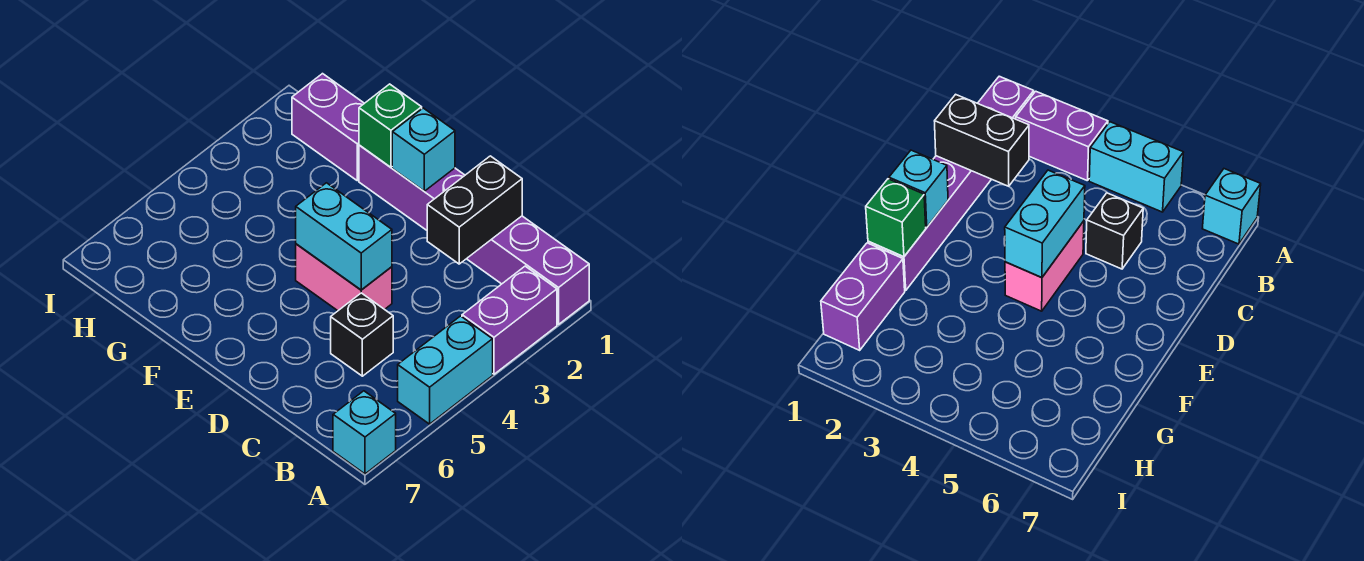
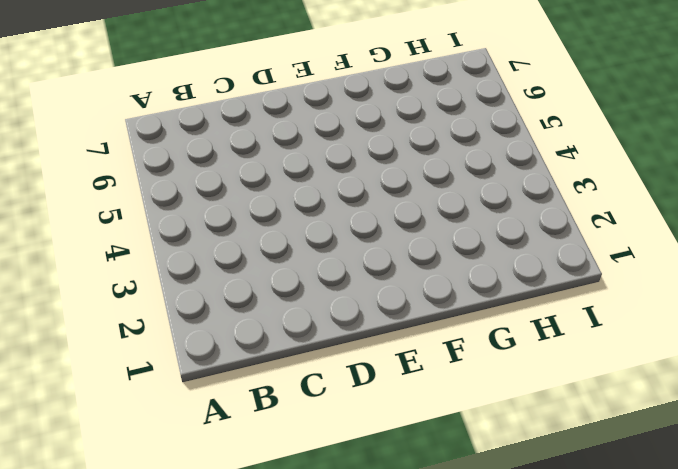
none -> purple brick A1:F1 level 1
none -> purple brick A2:A3 level 1

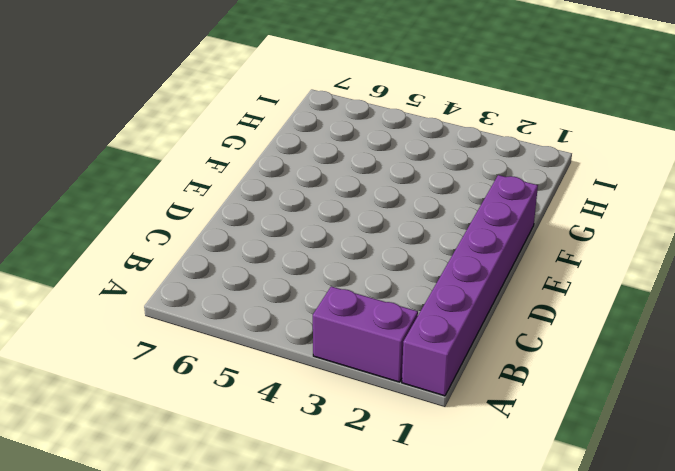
none -> cyan brick A4:A5 level 1
none -> cyan brick A7 level 1

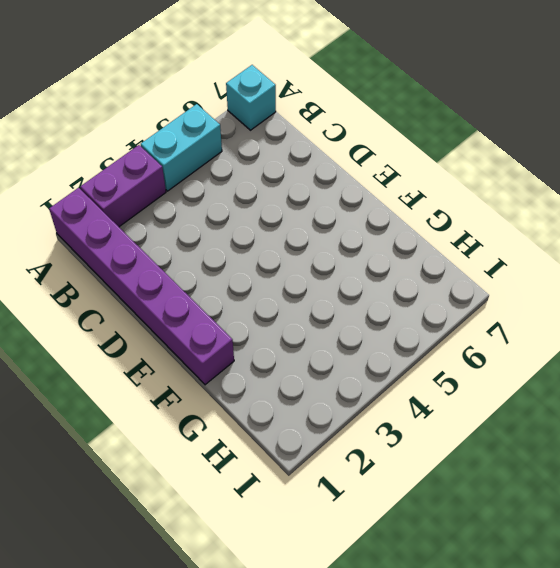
none -> black brick C5 level 1
none -> pink brick D4:E4 level 1

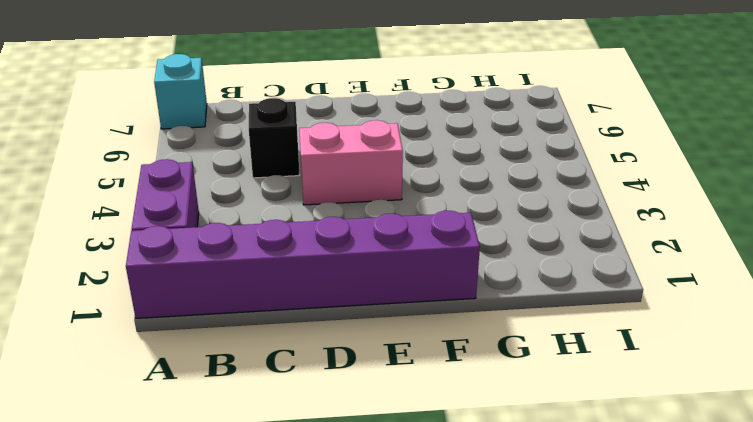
none -> cyan brick A4:A5 level 1
none -> purple brick G1:H1 level 1

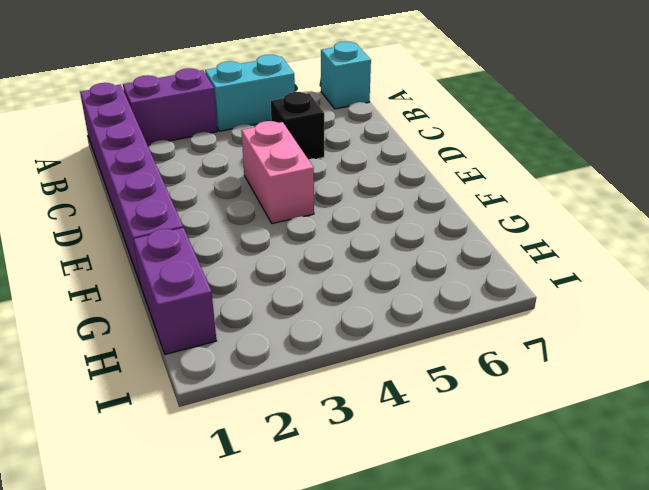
none -> black brick C1:C2 level 2
none -> cyan brick D4:E4 level 2

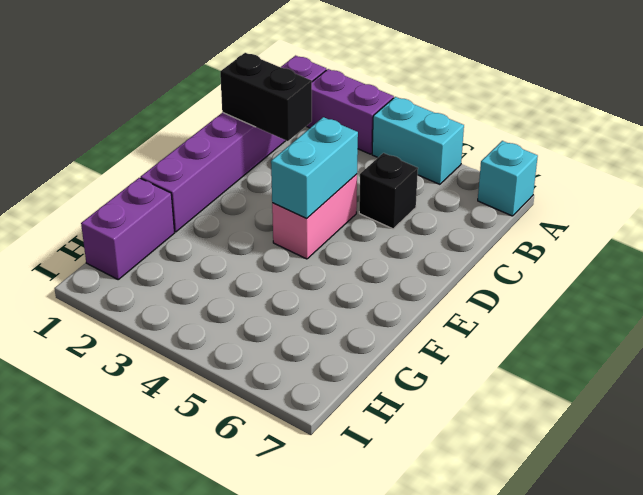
none -> cyan brick E1 level 2
none -> green brick F1 level 2

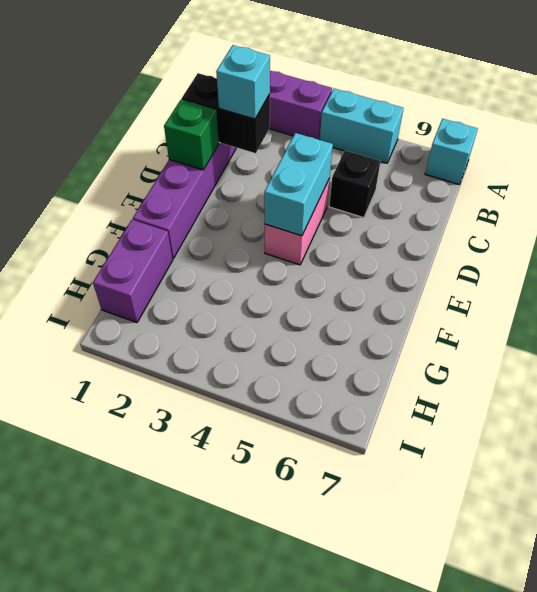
cyan brick C2 level 3 -> cyan brick E1 level 2
green brick D1 level 2 -> green brick F1 level 2

